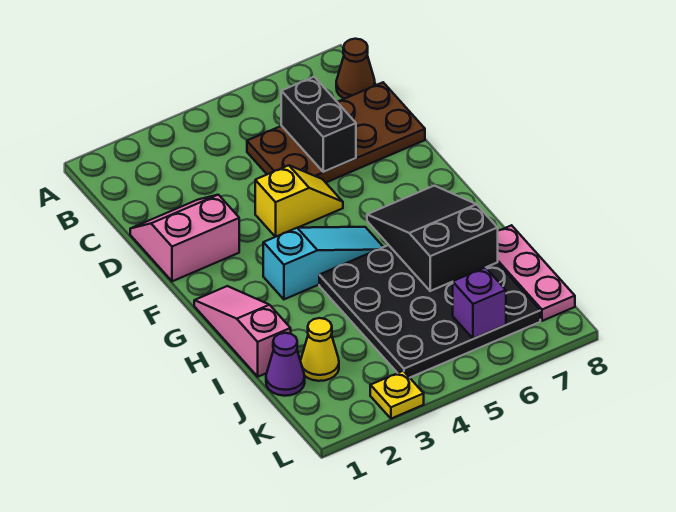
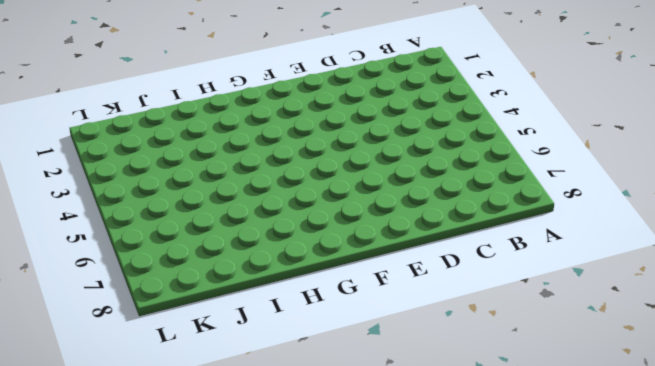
none -> brown cone B8 level 1
none -> brown plate C5:D8 level 1
none -> pink slope D1:E2 level 1 top E

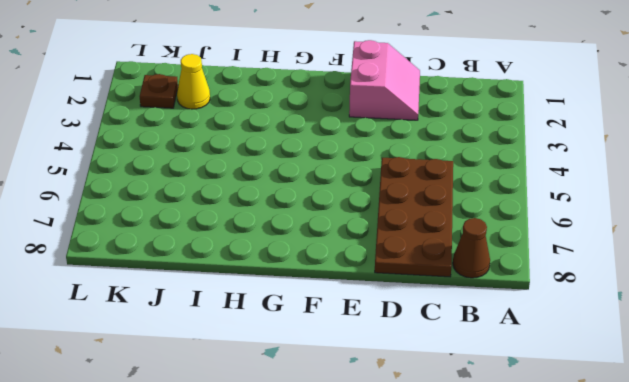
brown plate K2 level 1 -> none
none -> yellow slope E4:E5 level 1 top 4
none -> pink slope G1:I1 level 1 top I
none -> cyan slope G3:G5 level 1 top 3

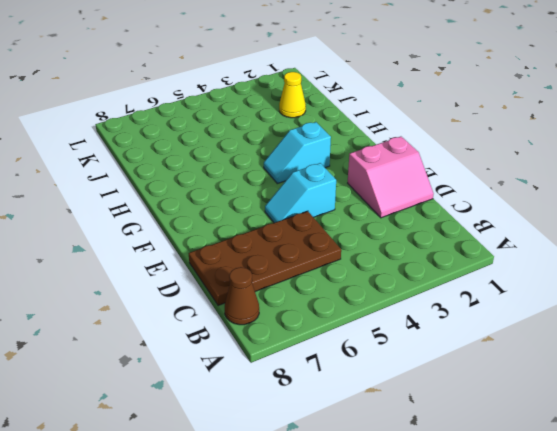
cyan slope E4:E5 level 1 top 4 -> yellow slope E4:E5 level 1 top 4
cyan slope G3:G4 level 1 top 3 -> cyan slope G3:G5 level 1 top 3
none -> pink slope G1:I1 level 1 top I
none -> black plate H4:K7 level 1
none -> pink plate I8:K8 level 1

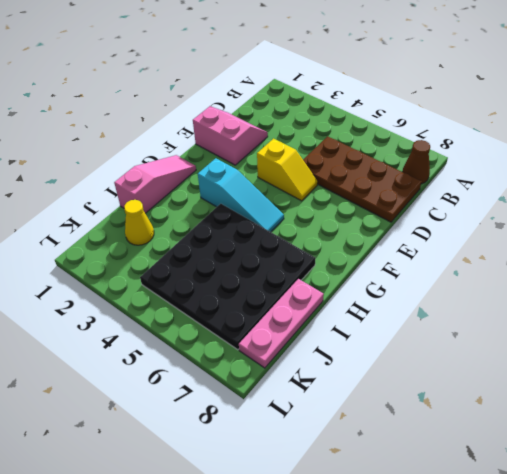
none -> purple cone J1 level 1
none -> yellow plate L3 level 1
none -> black brick C6:D6 level 2

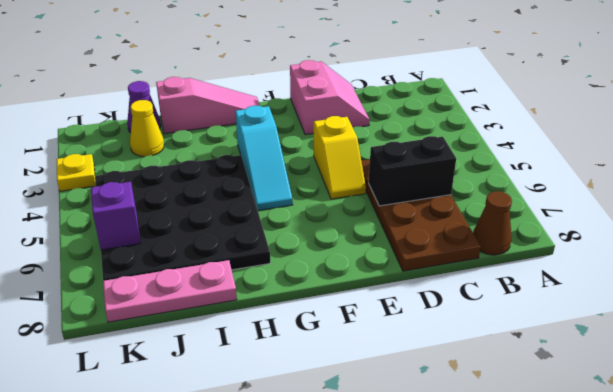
none -> black slope G6:I7 level 2 top I

